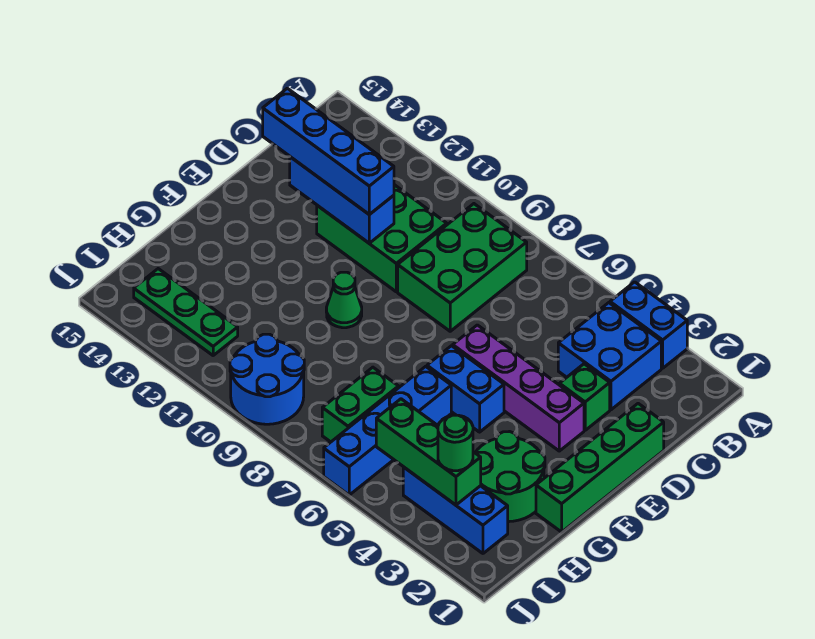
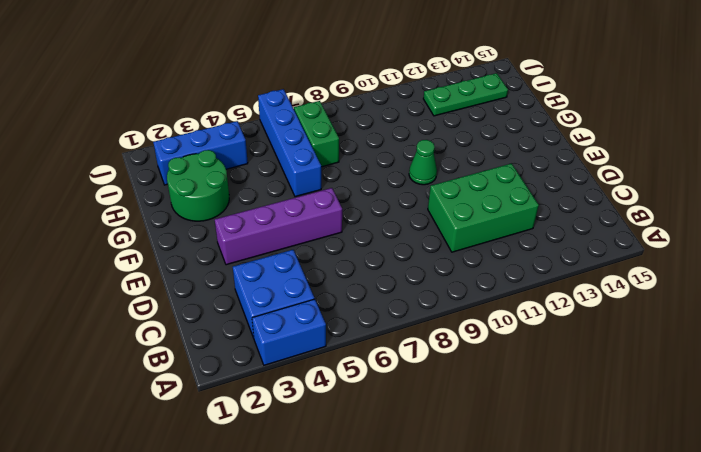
none -> green brick B8:D9 level 1
none -> green brick D1:G1 level 1
none -> green brick D3 level 1

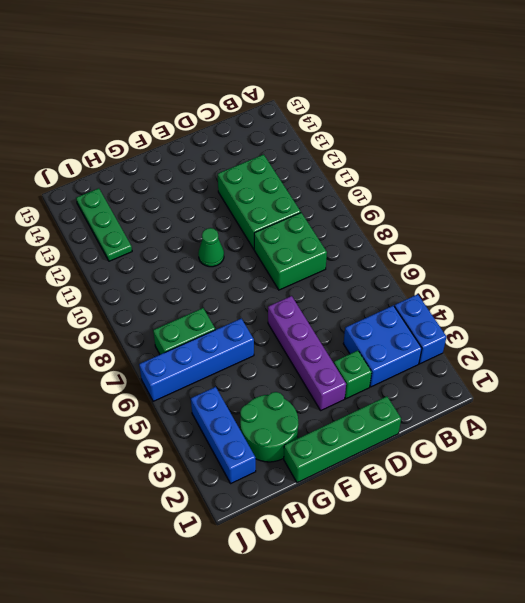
green brick C8:D9 level 1 -> green brick B8:D9 level 1
none -> blue brick F5:F6 level 1
none -> blue round brick I9:J10 level 1
none -> blue brick D11:D13 level 2

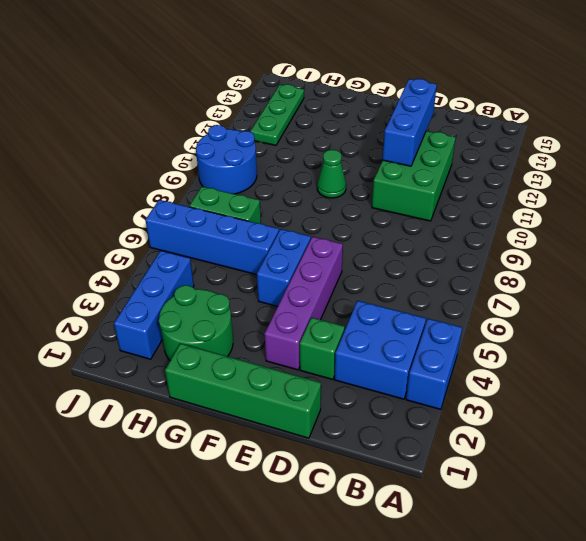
none -> green brick B8:D9 level 1
none -> green brick I3:I5 level 2
none -> blue brick D11:D14 level 3

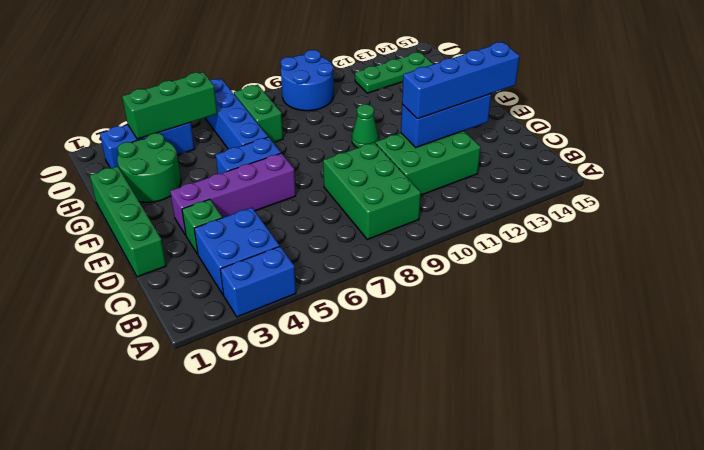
none -> green round brick I3 level 3

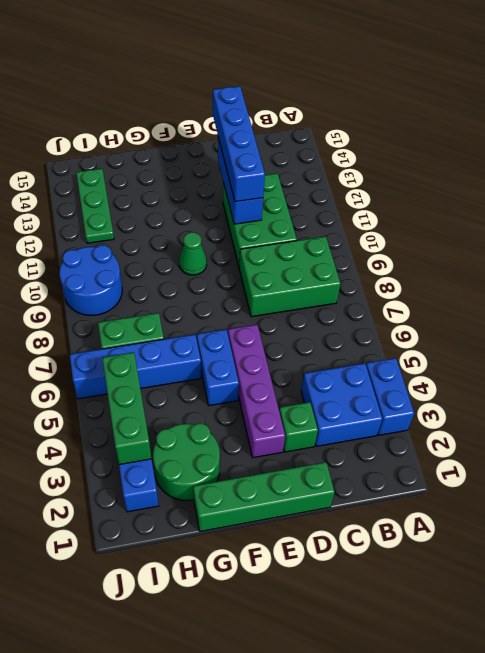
none -> green round brick I3 level 3

